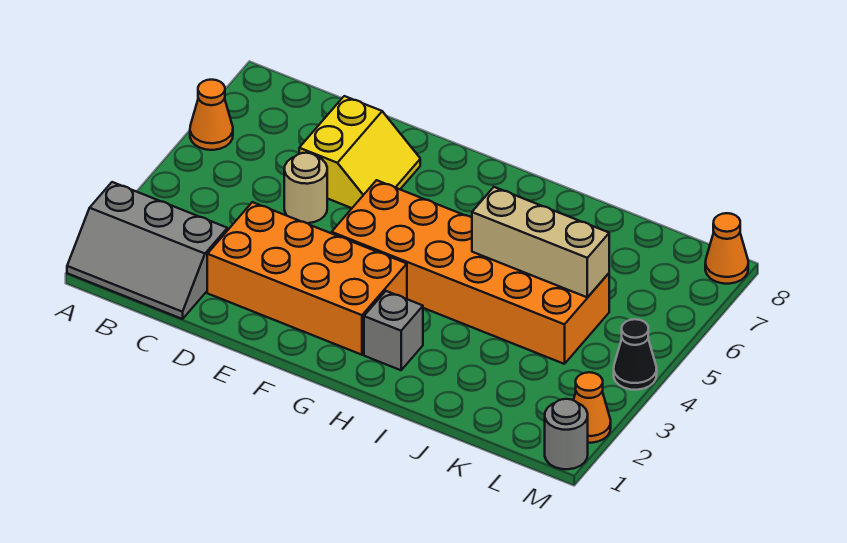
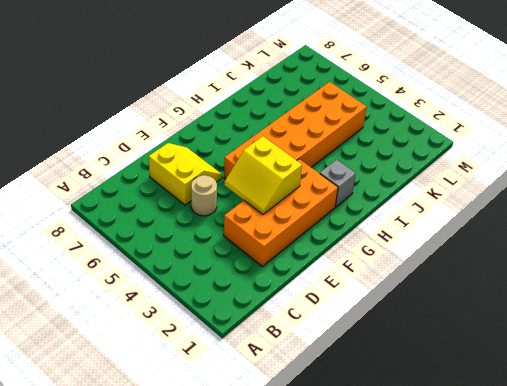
yellow slope E3:F4 level 2 top F -> none
none -> grey slope A1:C2 level 1 top 2
none -> orange cone A6 level 1
none -> grey round brick M1 level 1

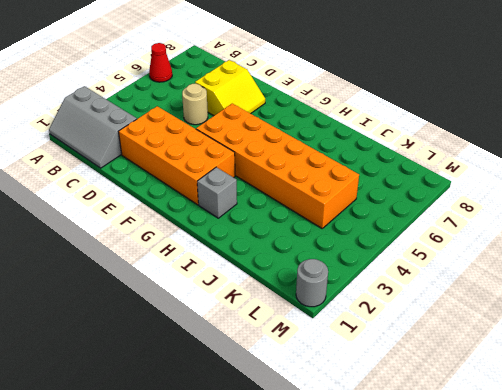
red cone A6 level 1 -> orange cone A6 level 1
none -> orange cone M2 level 1
none -> black cone M4 level 1
none -> orange cone M8 level 1

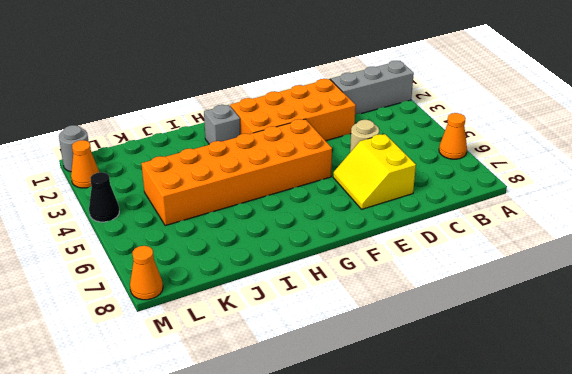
none -> tan brick I5:K5 level 2

